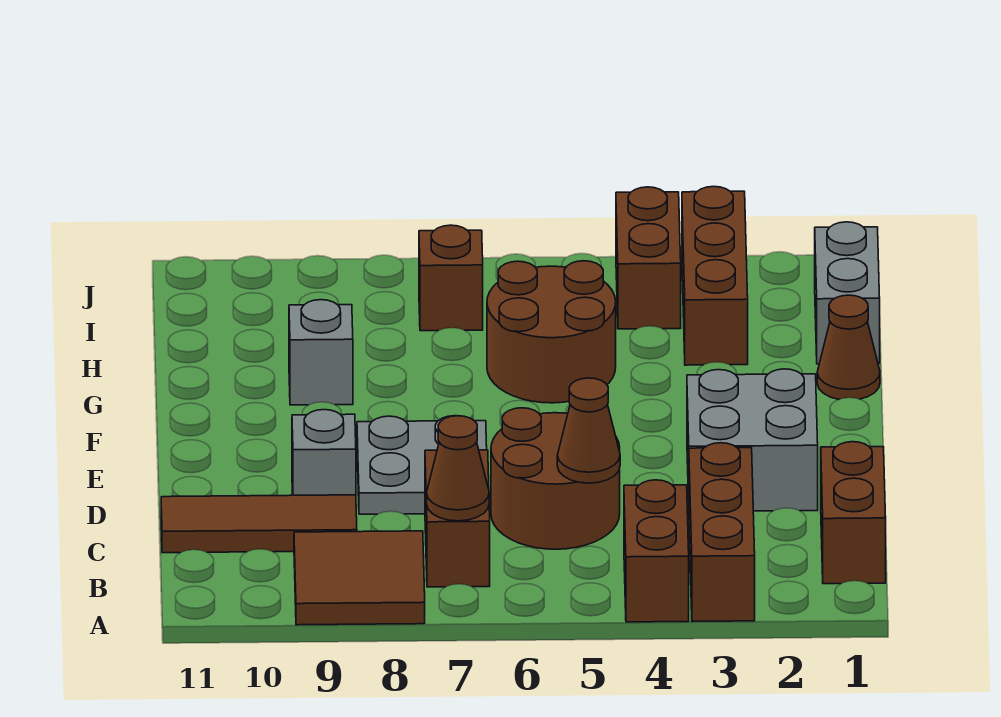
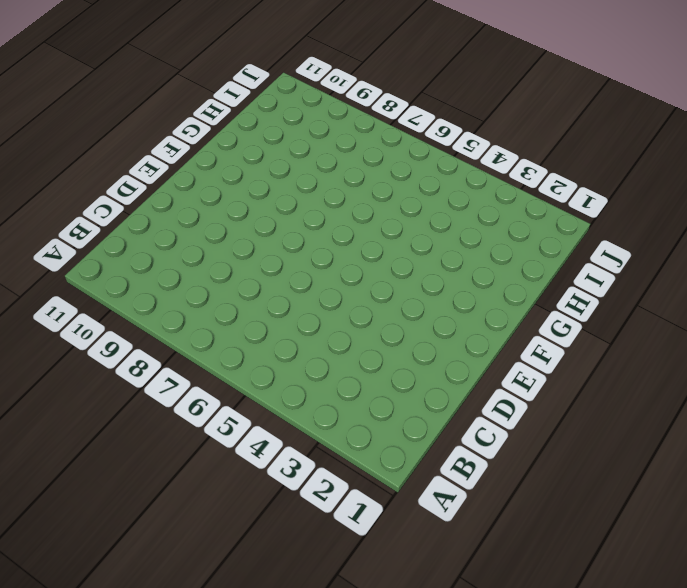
none -> brown brick A3:C3 level 1
none -> brown brick A4:B4 level 1
none -> brown tile A8:B9 level 1

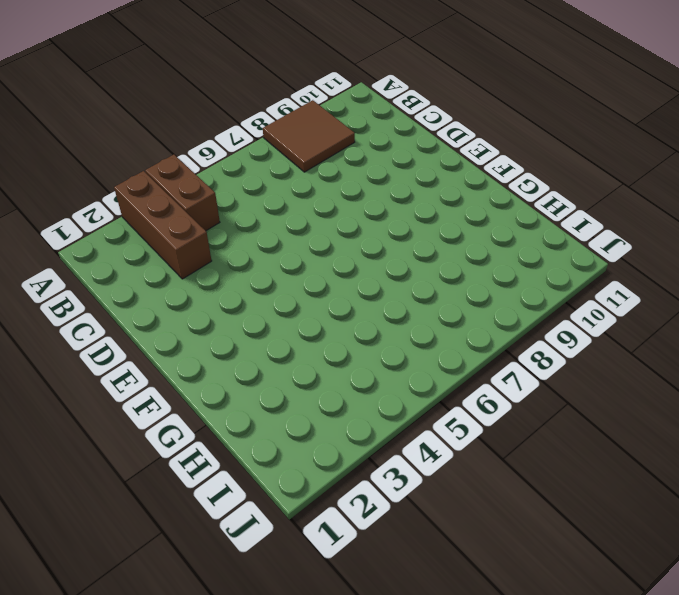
none -> brown brick B1:C1 level 1
none -> brown brick B7:C7 level 1
none -> brown round brick C5:D6 level 1

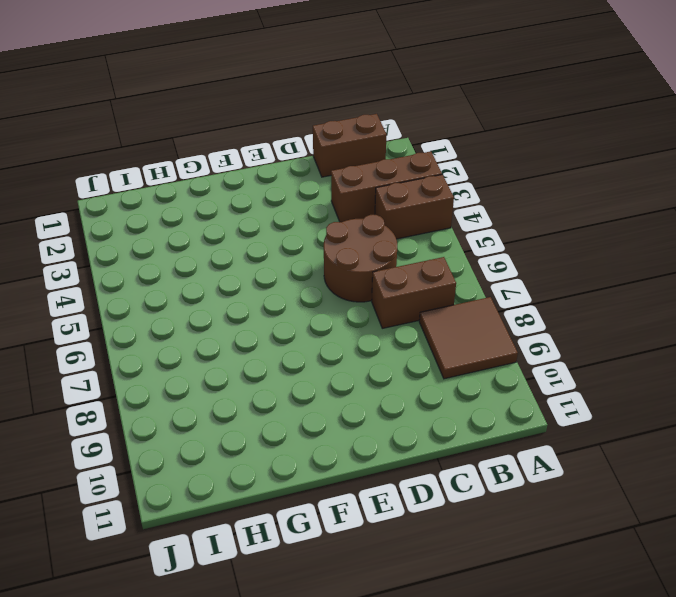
none -> brown tile C9:C11 level 1
none -> grey brick D2:E3 level 1
none -> grey plate D7:E8 level 1

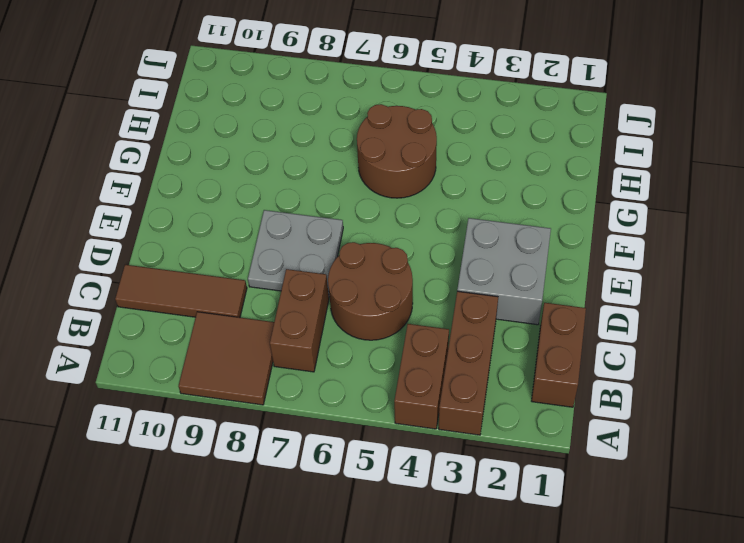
none -> grey brick D9 level 1
none -> brown cone G1 level 1
none -> grey brick G9 level 1

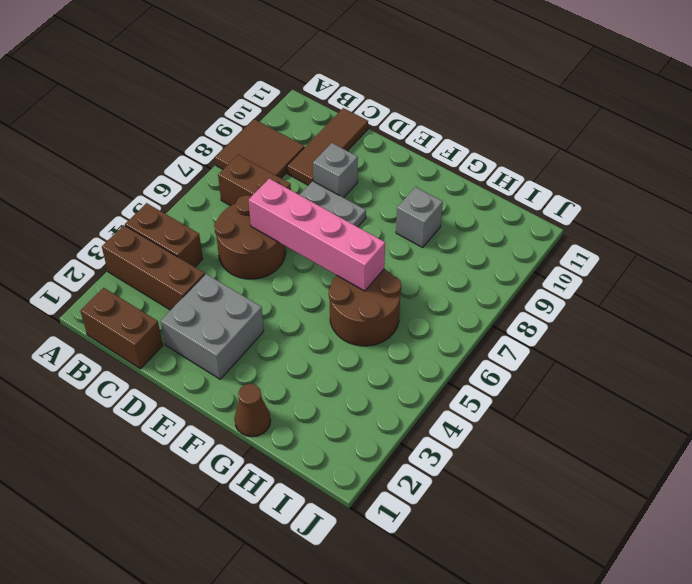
pink brick D6:G6 level 2 -> none
none -> grey brick H1:I1 level 1
none -> brown brick H3:J3 level 1
none -> brown brick I4:J4 level 1

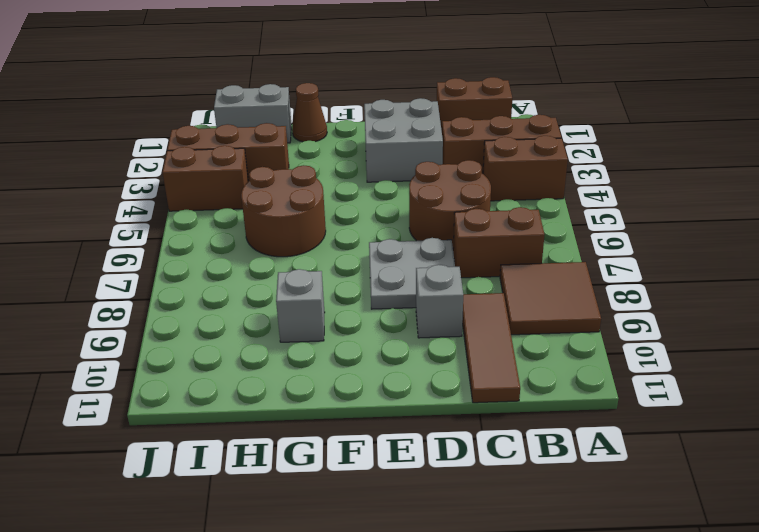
none -> brown brick I7 level 1
none -> brown cone B7 level 2
none -> brown cone C5 level 2

